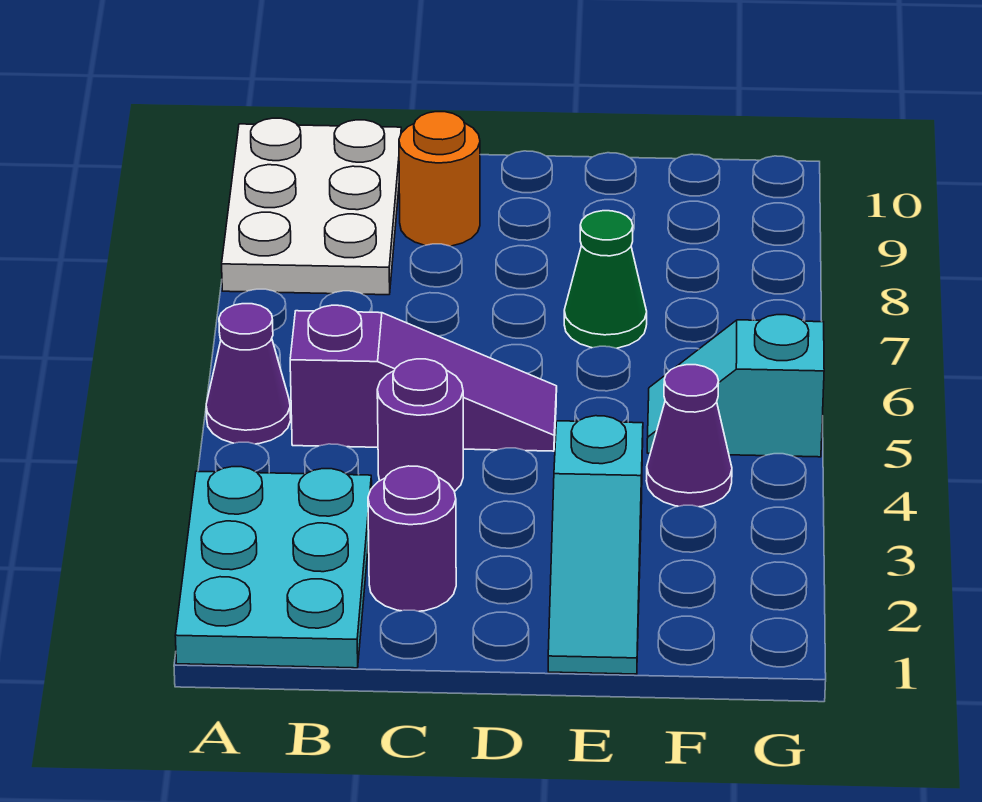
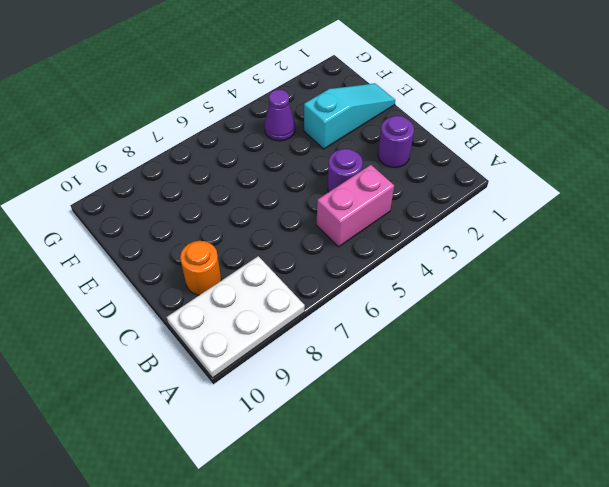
pink brick B4:B5 level 1 -> purple slope B5:D5 level 1 top B
none -> cyan plate A1:B3 level 1
none -> purple cone A5 level 1

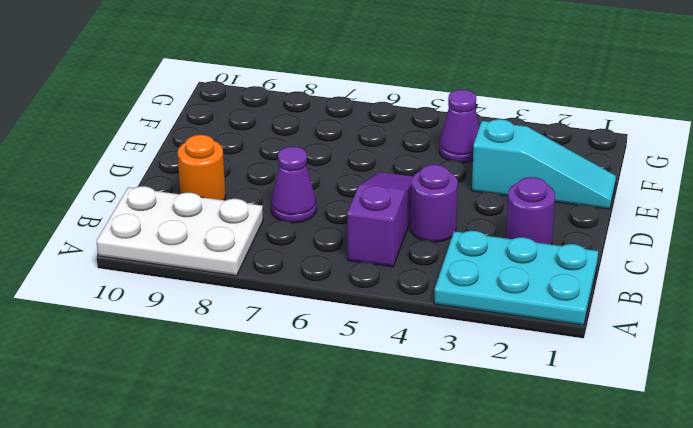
purple cone C7 level 1 -> purple cone A5 level 1
none -> green cone E7 level 1
none -> cyan slope F5:G5 level 1 top G

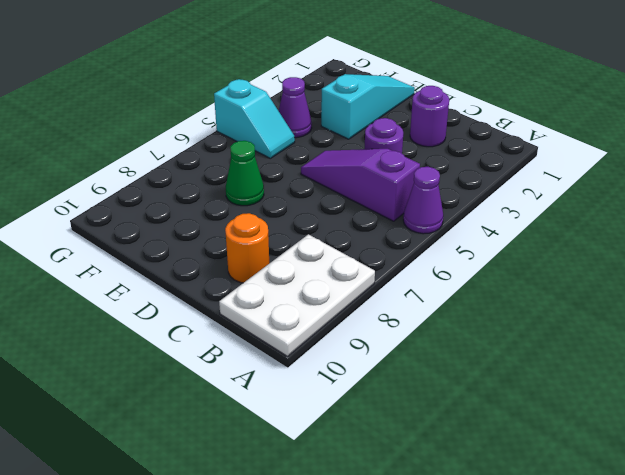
none -> cyan plate A1:B3 level 1

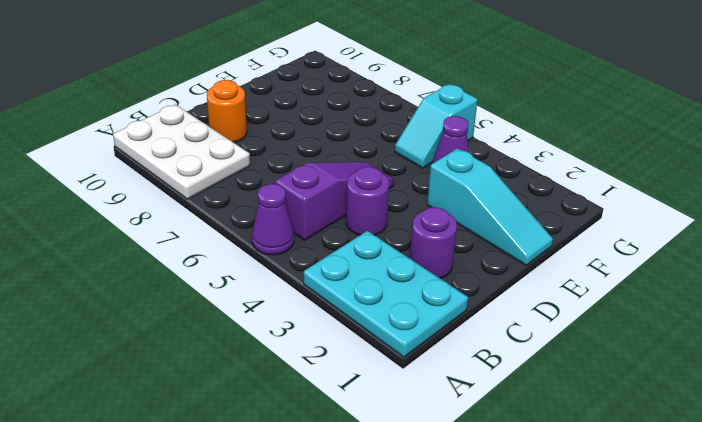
none -> green cone E7 level 1

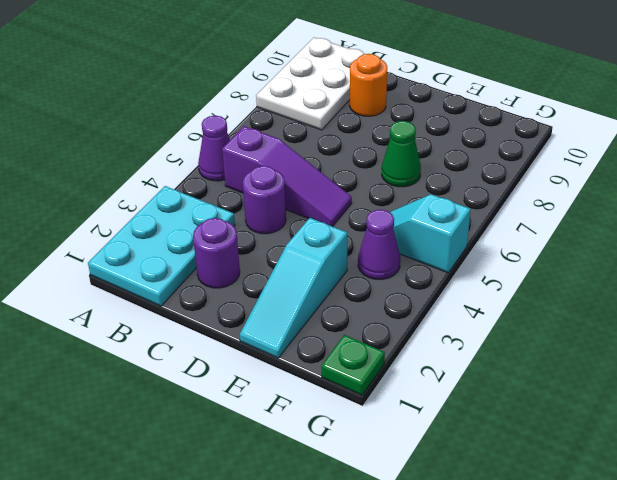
green plate G1 level 1 -> none

